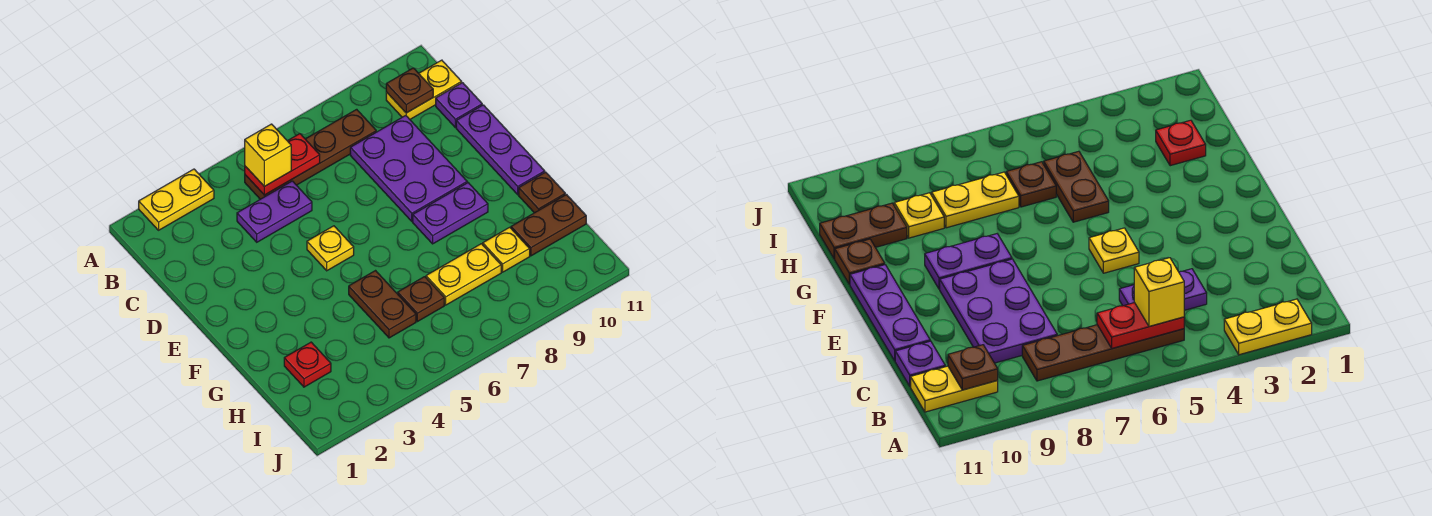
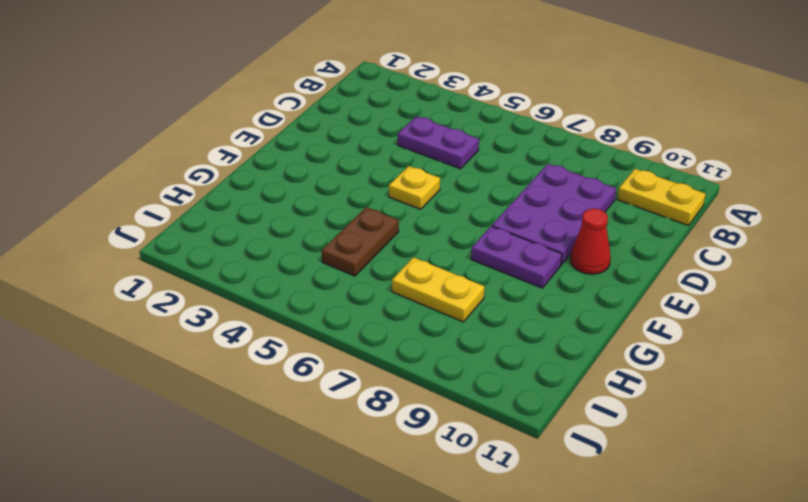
red cone E10 level 1 -> none
none -> yellow plate A2:A3 level 1
none -> brown plate B5:B8 level 1
none -> purple plate C11 level 1

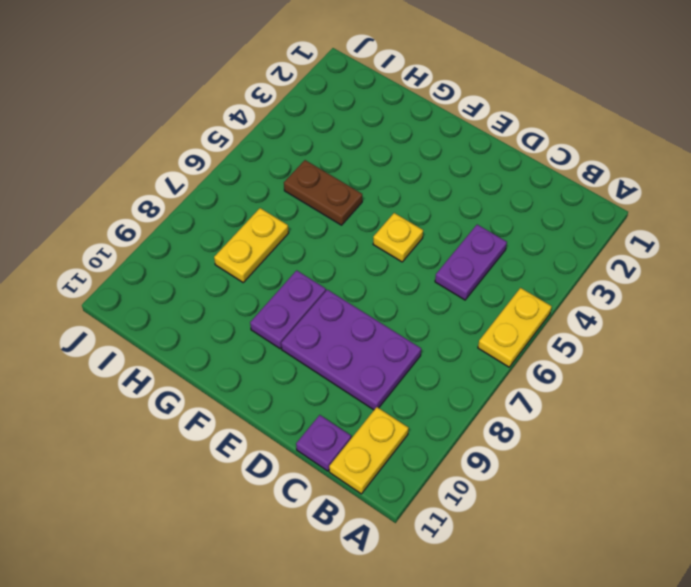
yellow plate A5:A6 level 1 -> yellow plate A2:A3 level 1
none -> brown plate B5:B8 level 1
none -> purple plate D11:F11 level 1
none -> brown plate G11 level 1

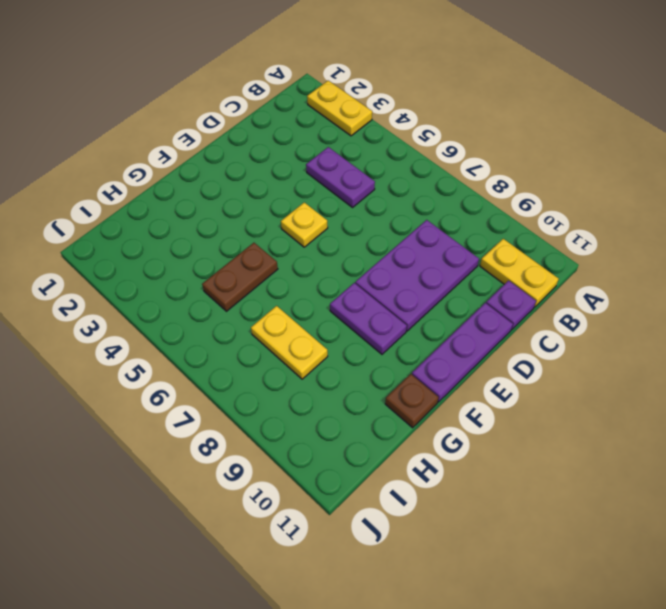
none -> brown plate B5:B8 level 1
none -> red plate H2 level 1
none -> brown plate H6 level 1

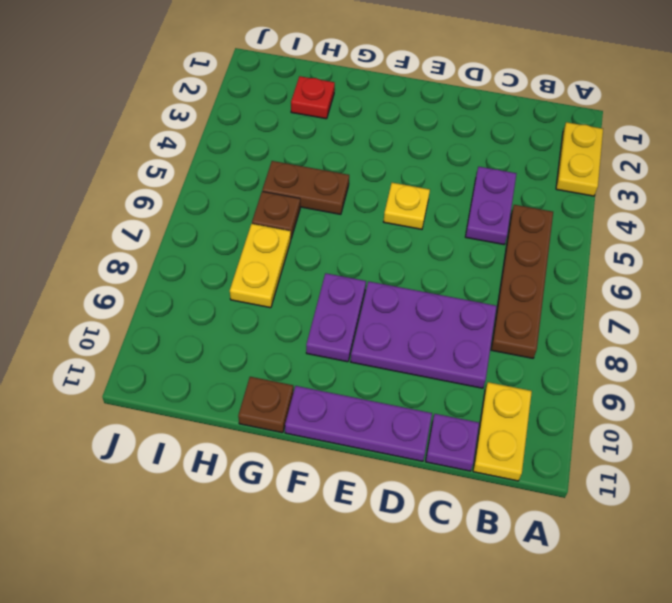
none -> yellow plate H9 level 1
none -> brown plate H10:H11 level 1
none -> red plate B5:B6 level 2

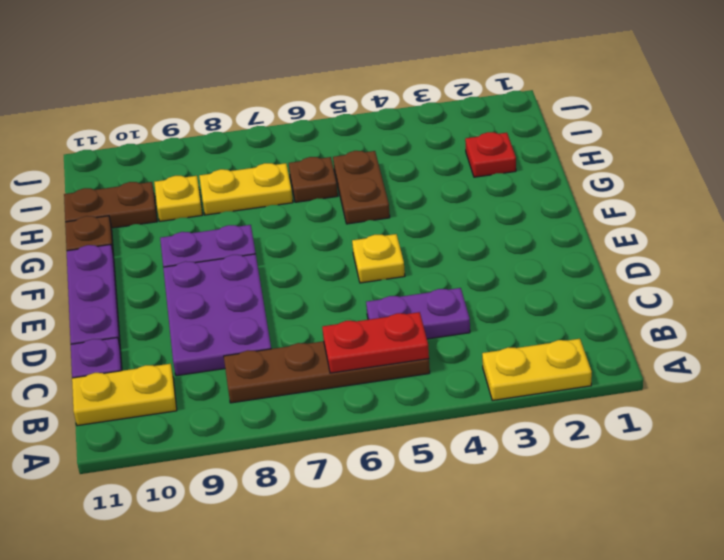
none -> brown plate B10 level 2
none -> yellow brick B5 level 3

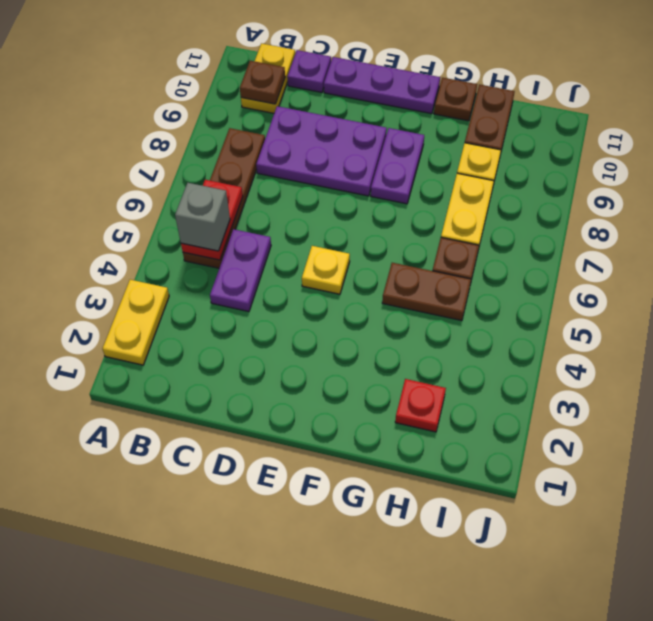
grey brick B5 level 3 -> yellow brick B5 level 3

